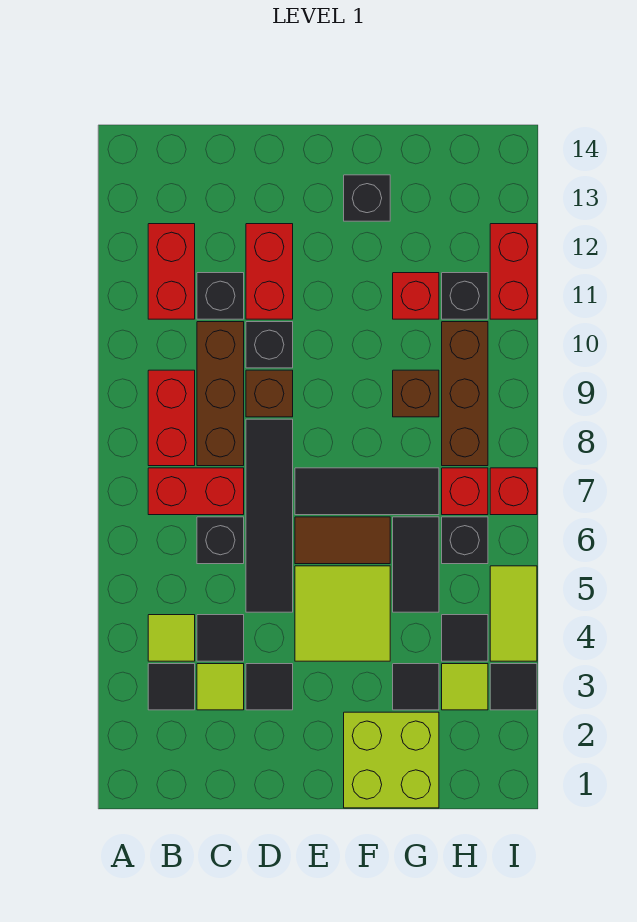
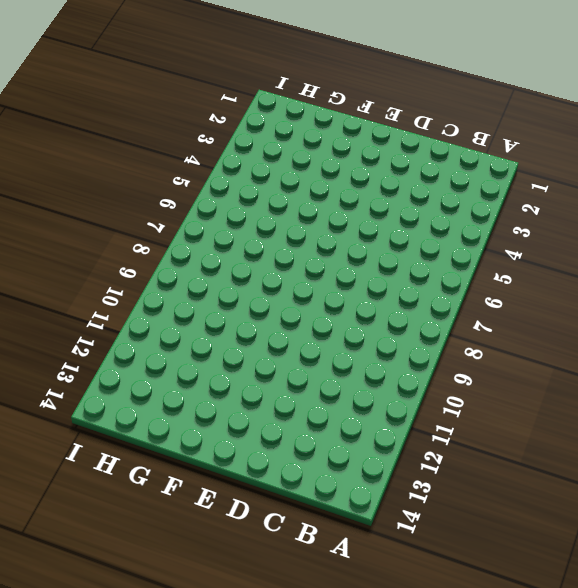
none -> black tile B3 level 1
none -> lime tile B4 level 1
none -> red brick B7:C7 level 1
none -> red brick B8:B9 level 1

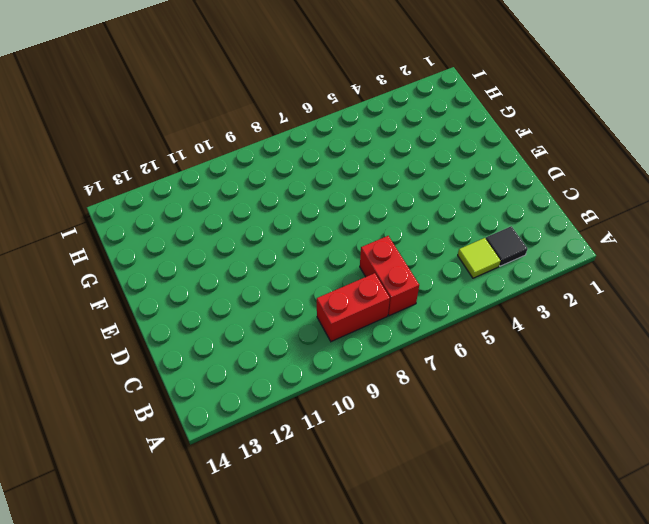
none -> red brick B11:B12 level 1
none -> lime tile C3 level 1
none -> black tile C4 level 1
none -> black brick C6 level 1

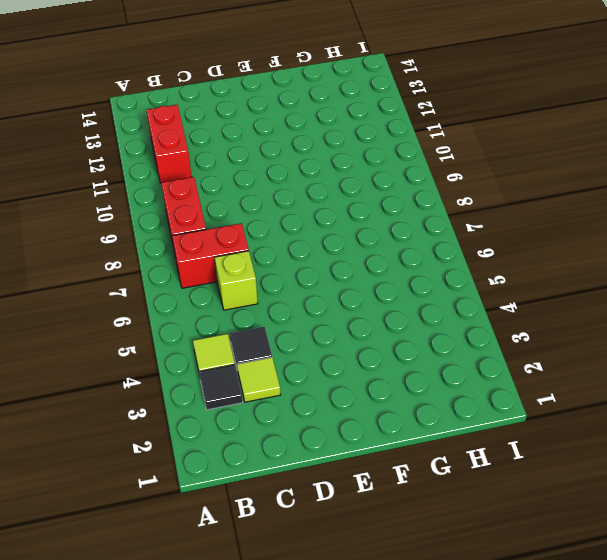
lime brick C6 level 1 -> black brick C6 level 1
none -> brown brick C8:C10 level 1
none -> black brick C11 level 1
none -> black tile D3 level 1
none -> black tile D5:D8 level 1

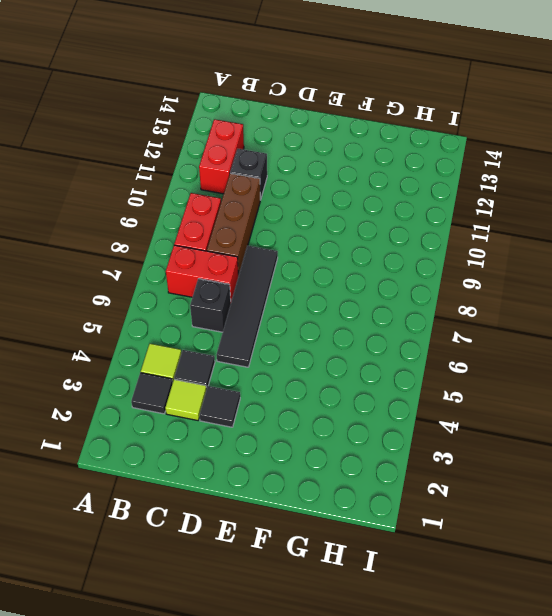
none -> brown brick D9 level 1
none -> black brick D10 level 1
none -> red brick D11:D12 level 1
none -> lime tile E4:F5 level 1

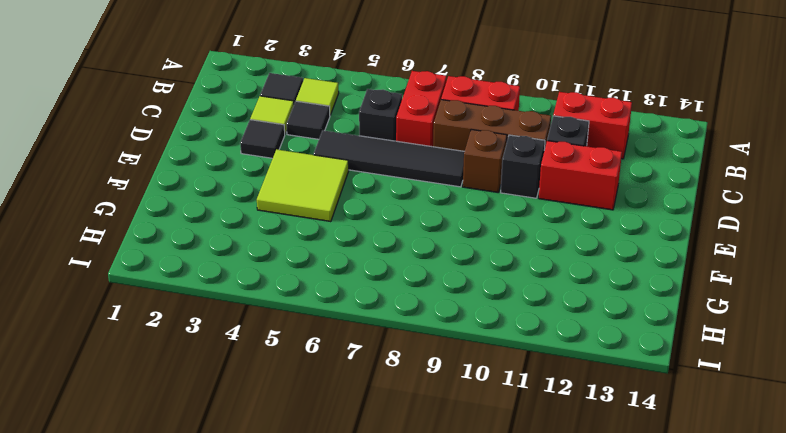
none -> brown tile E6:F6 level 1
none -> black tile E7:G7 level 1
none -> lime brick F1:G2 level 1
none -> black brick F13 level 1

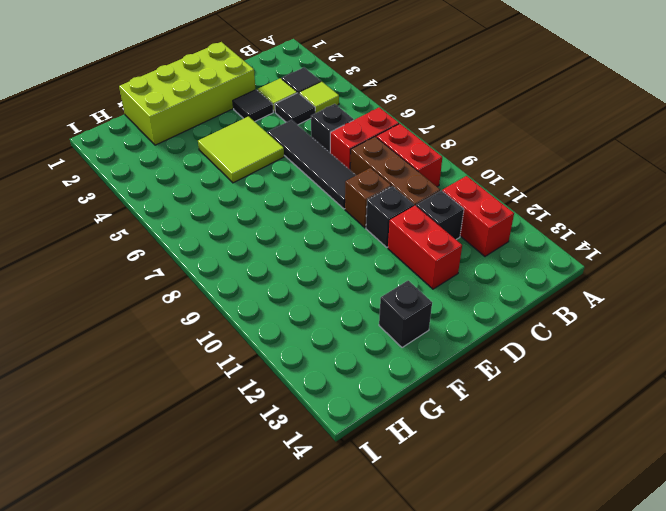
lime brick D1:G2 level 1 -> lime brick F1:G2 level 1
none -> brown tile E6:F6 level 1
none -> black tile E7:G7 level 1
none -> black tile G3 level 1
none -> black tile G5:G6 level 1

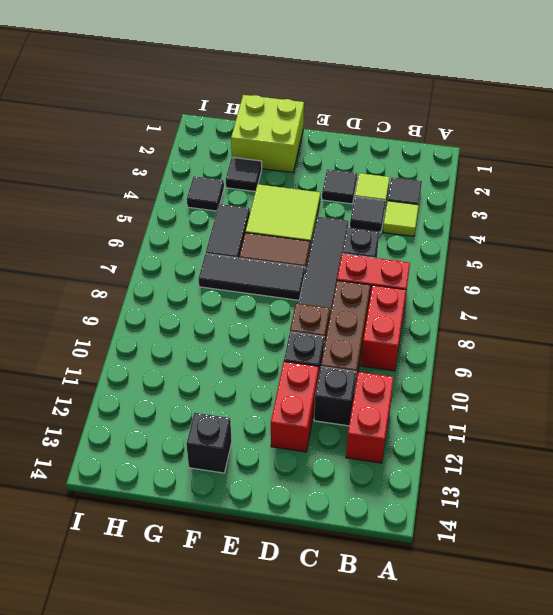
none -> brown brick G9 level 1
none -> red brick G11 level 1
none -> lime tile H3 level 1
none -> black brick H6 level 1

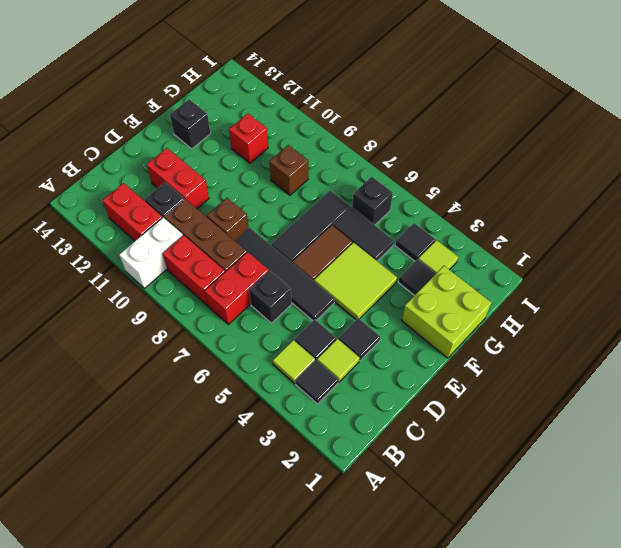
white brick A10:B10 level 1 -> none
none -> black brick D10 level 1
none -> red brick H7 level 1
none -> brown brick H8:H10 level 1
none -> black brick H11 level 1

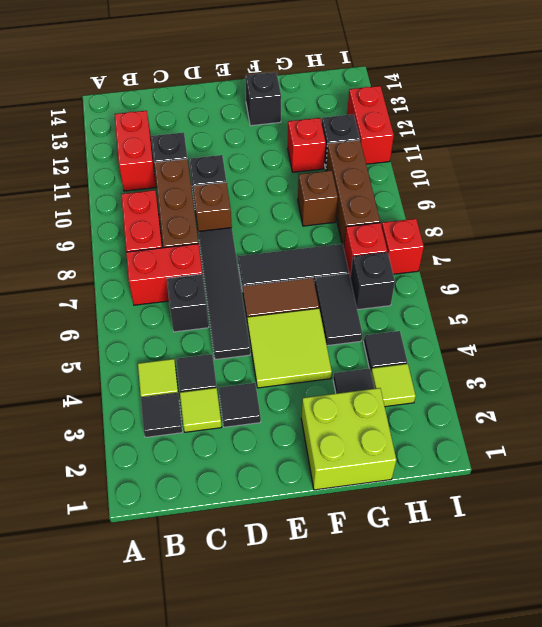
none -> red brick D11:D12 level 1
none -> black tile I3 level 1
none -> lime tile I4:I5 level 1

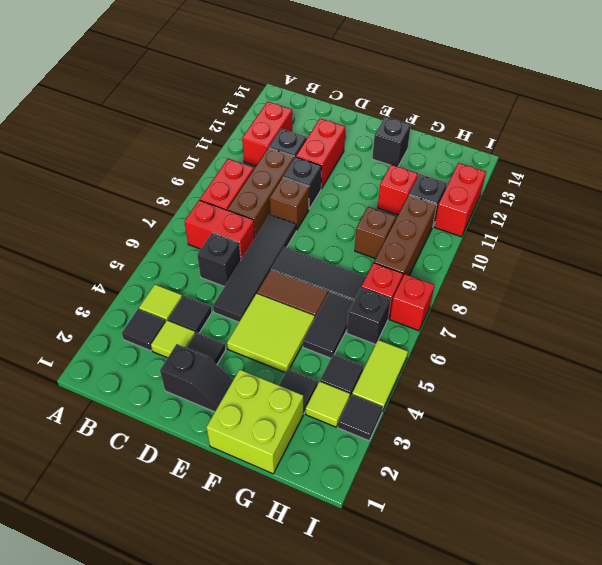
black slope D2:E2 level 1 top D -> none

